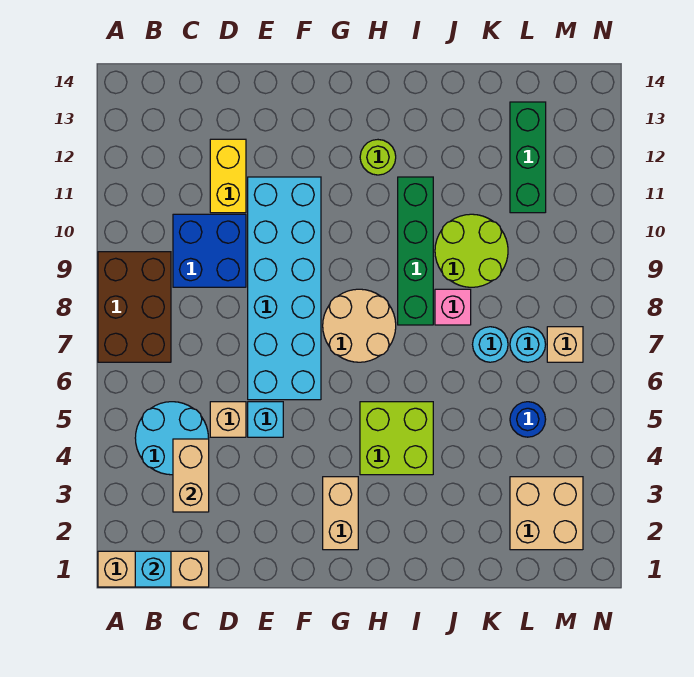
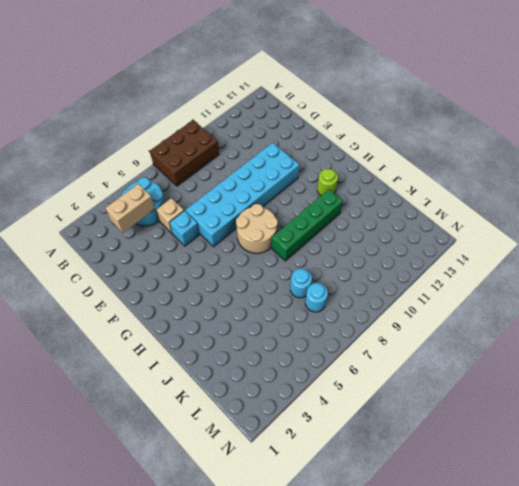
none -> tan brick A1:C1 level 1
none -> blue brick C9:D10 level 1
none -> yellow brick D11:D12 level 1

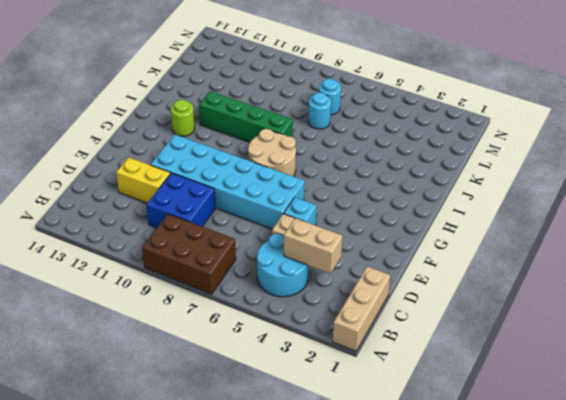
none -> tan brick G2:G3 level 1
none -> lime brick H4:I5 level 1
none -> pink brick J8 level 1

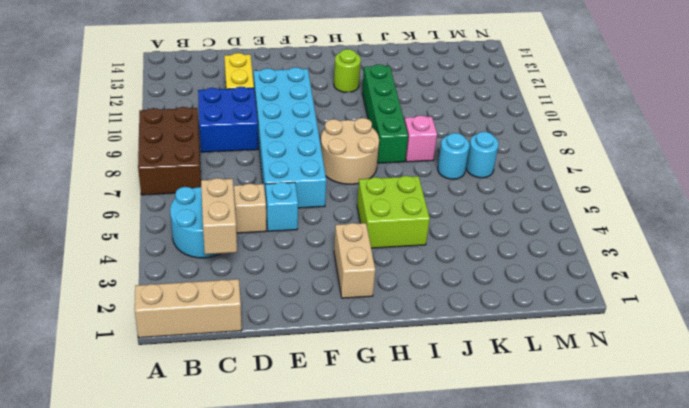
none -> lime round brick J9:K10 level 1
none -> tan brick L2:M3 level 1
none -> blue round brick L5 level 1

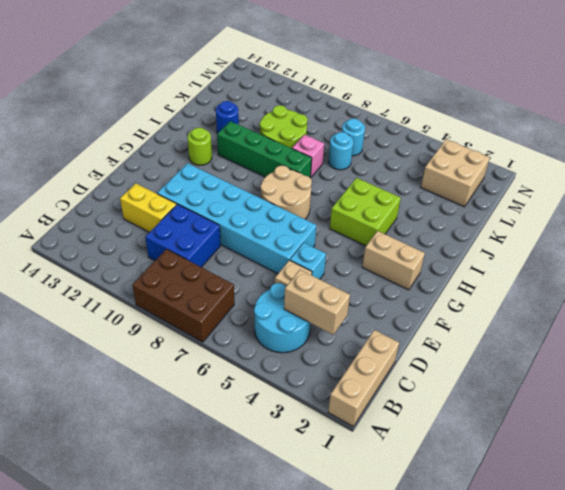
blue round brick J12 level 1 -> blue round brick L5 level 1
none -> green brick L11:L13 level 1
none -> tan brick M7 level 1
none -> cyan brick B1 level 2

